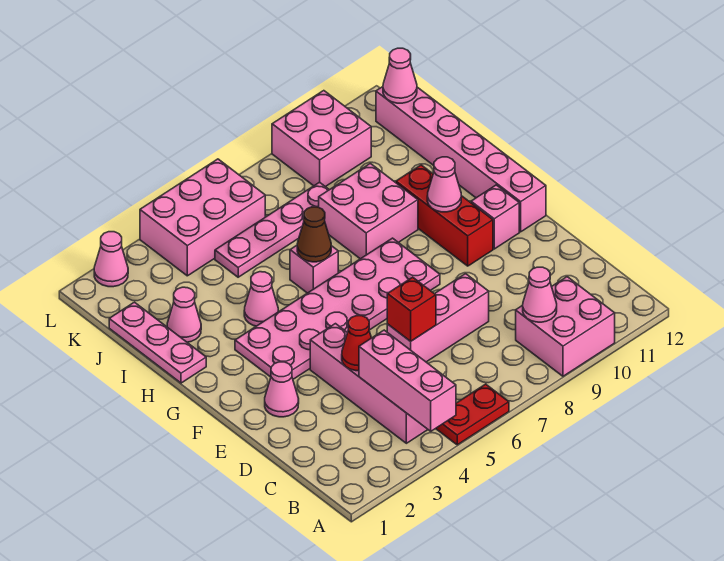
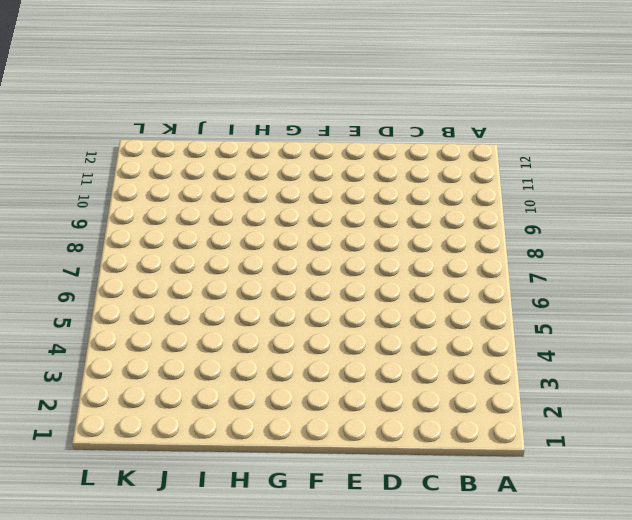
none -> red plate A5:A6 level 1
none -> pink brick A9:B10 level 1
none -> pink brick B4:E4 level 1

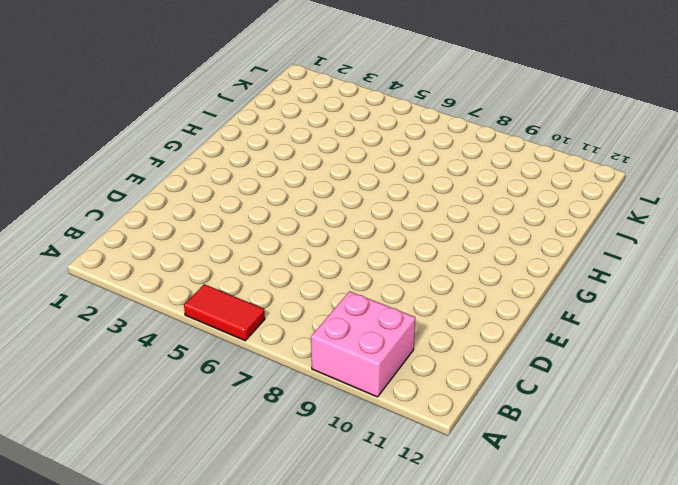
red tile A5:A6 level 1 -> red plate A5:A6 level 1
none -> pink brick B4:E4 level 1
none -> pink brick D6:D8 level 1
none -> pink cone E2 level 1

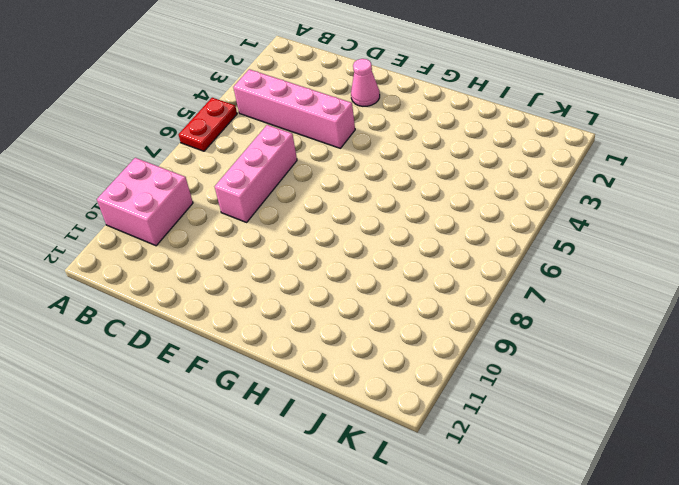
none -> pink plate F3:G8 level 1
none -> red brick F10:H10 level 1
none -> pink brick F11 level 1

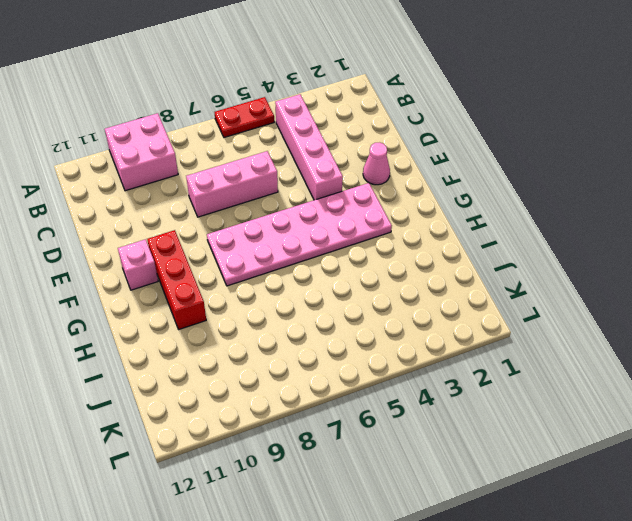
none -> pink brick F12:K12 level 1
none -> pink plate H1:J1 level 1
none -> pink cone H4 level 1

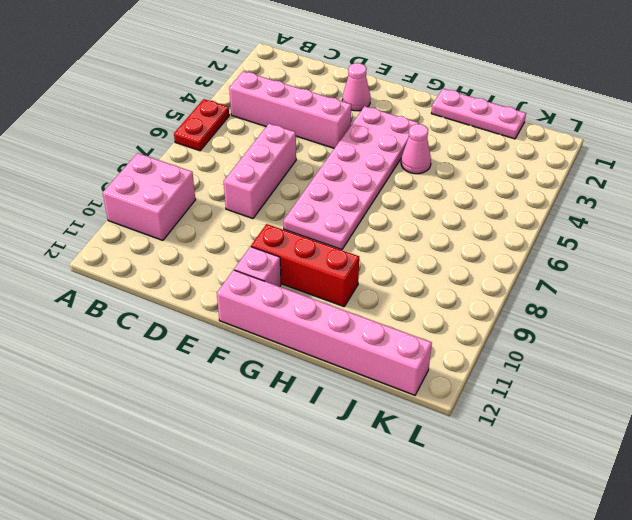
none -> pink brick H6 level 1
none -> pink brick H8:I9 level 1
none -> pink cone I2 level 1

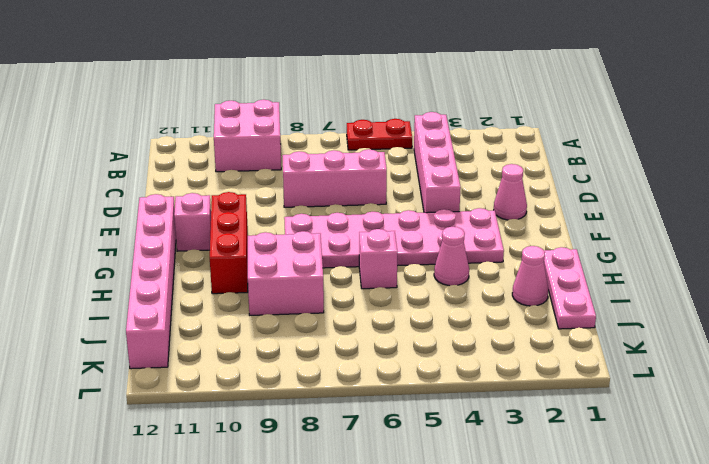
none -> pink plate J5:J8 level 1
none -> pink brick K4:L6 level 1
none -> pink brick K9:L10 level 1

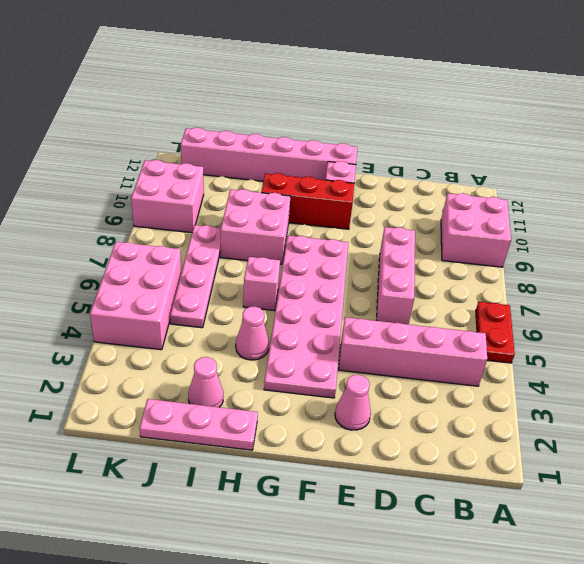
none -> pink cone L2 level 1
none -> pink brick A4:C4 level 2
none -> pink cone B9 level 2

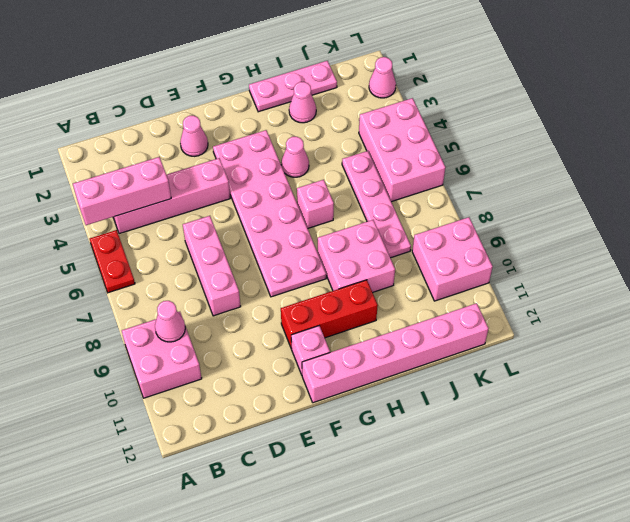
none -> red cone D4 level 2
none -> red brick D6 level 2
none -> pink cone G10 level 2

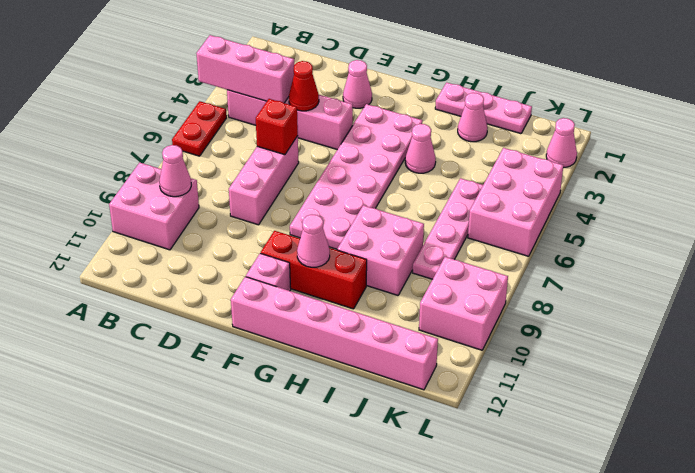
none -> pink brick H6 level 1
none -> brown cone H6 level 2
none -> pink cone K12 level 2

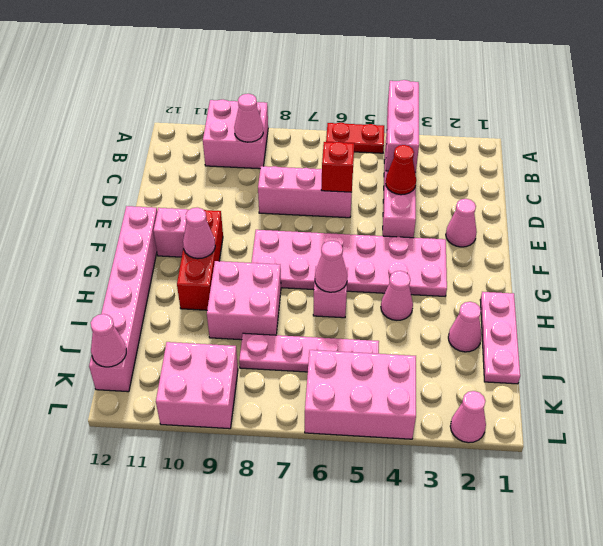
pink cone H6 level 2 -> brown cone H6 level 2

